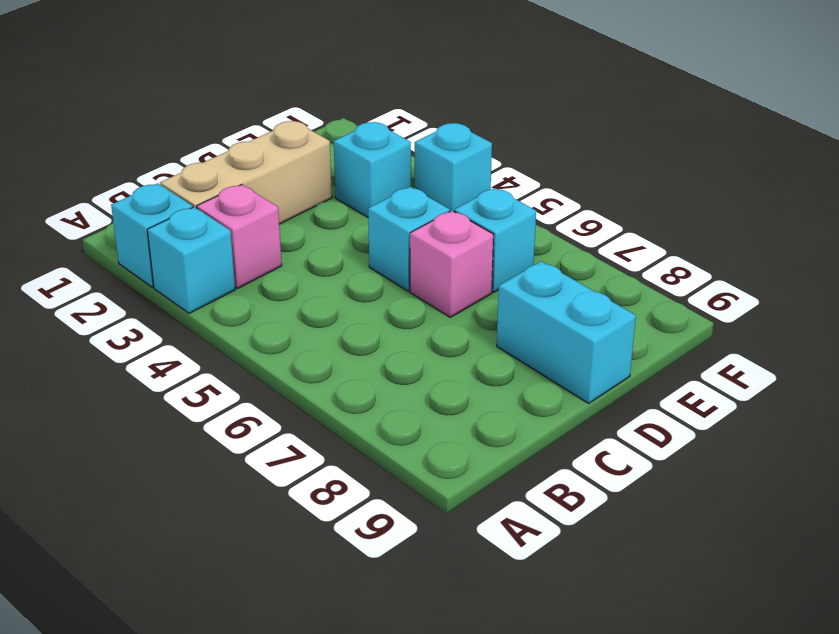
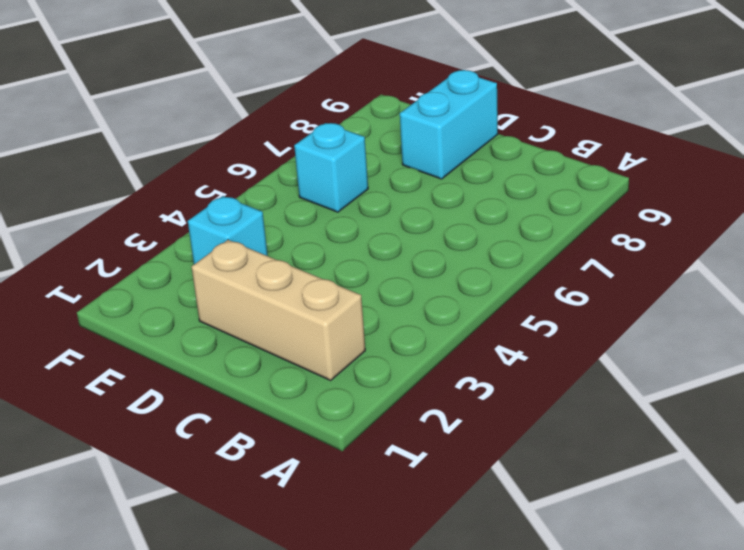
none -> cyan brick A2 level 1
none -> cyan brick A3 level 1

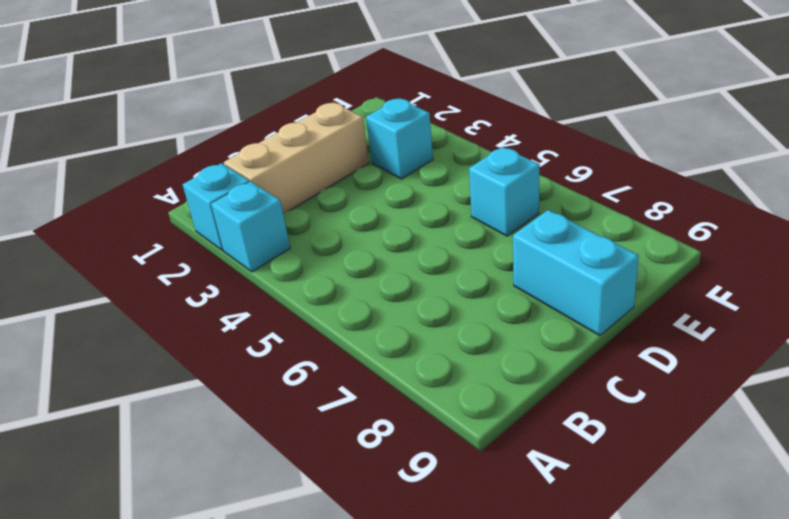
none -> pink brick B3 level 1
none -> cyan brick D5 level 1

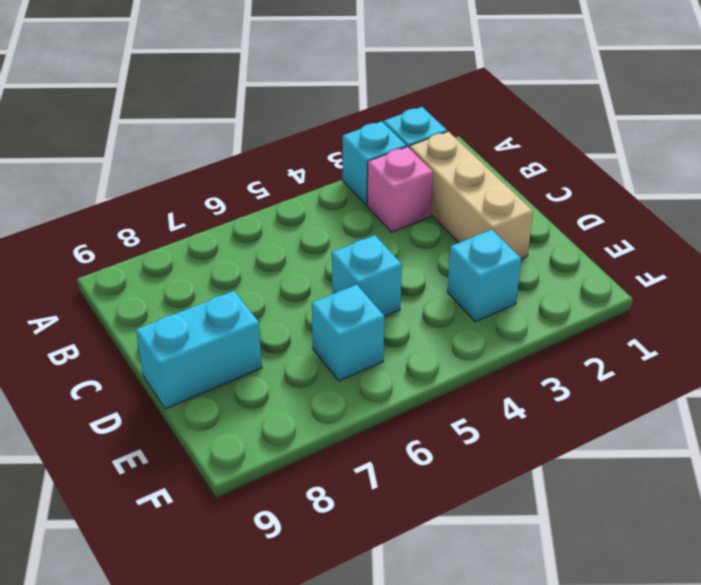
none -> pink brick D6 level 1
none -> cyan brick F4 level 1

